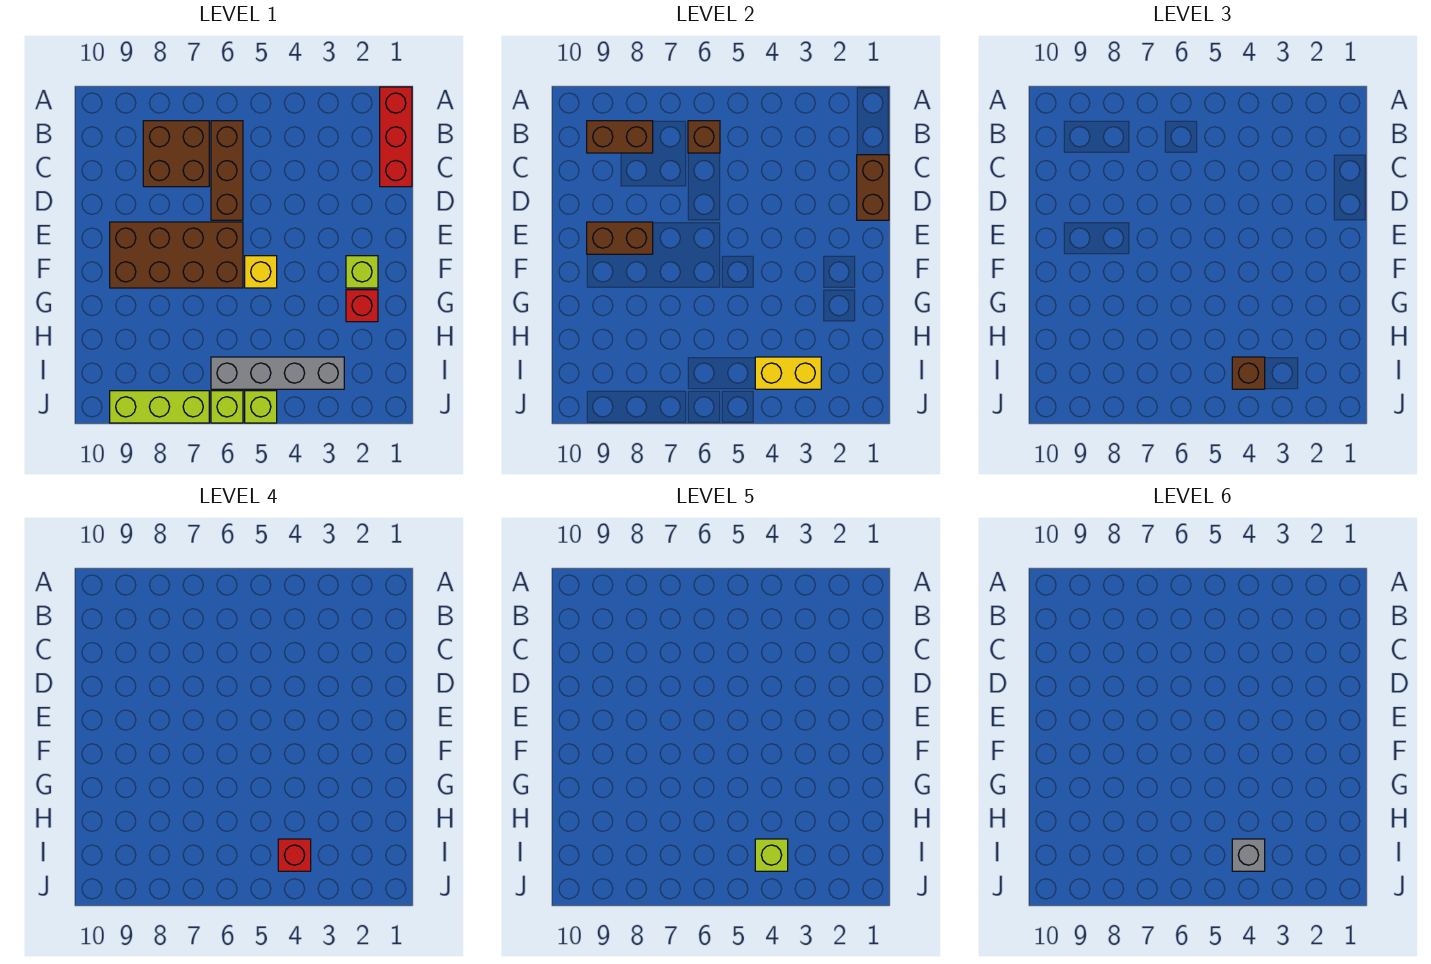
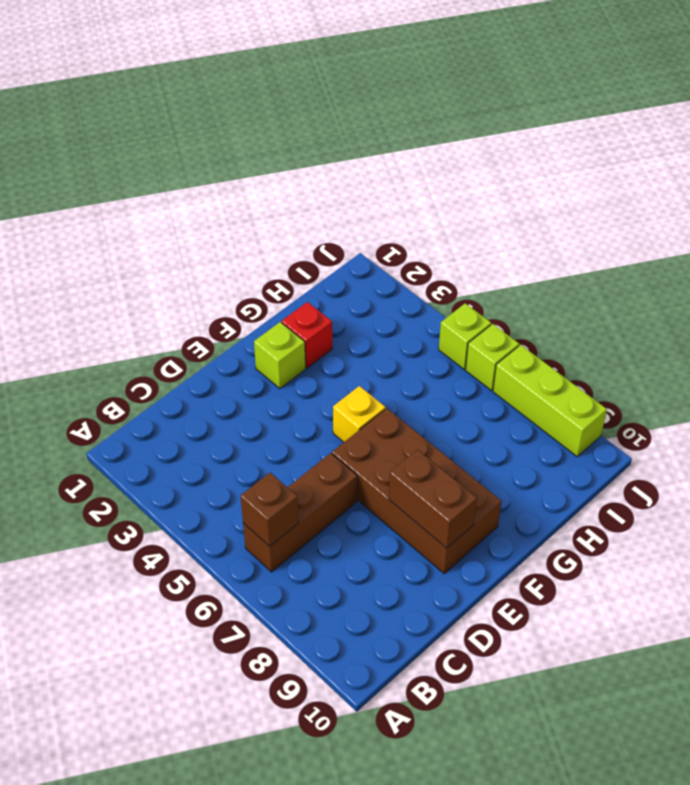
none -> red brick A1:C1 level 1
none -> brown brick B7:C8 level 1
none -> grey brick I3:I6 level 1

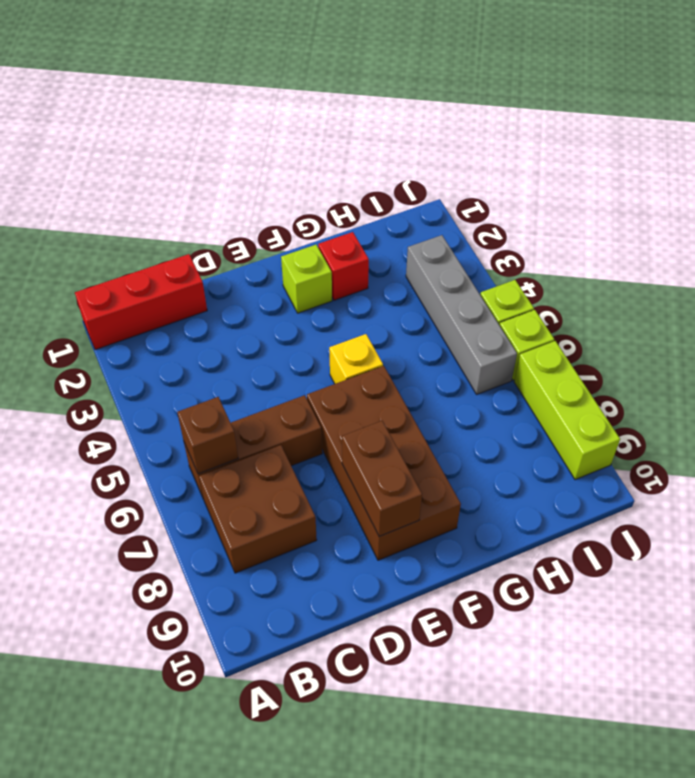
none -> brown brick B8:B9 level 2
none -> brown brick C1:D1 level 2
none -> yellow brick I3:I4 level 2

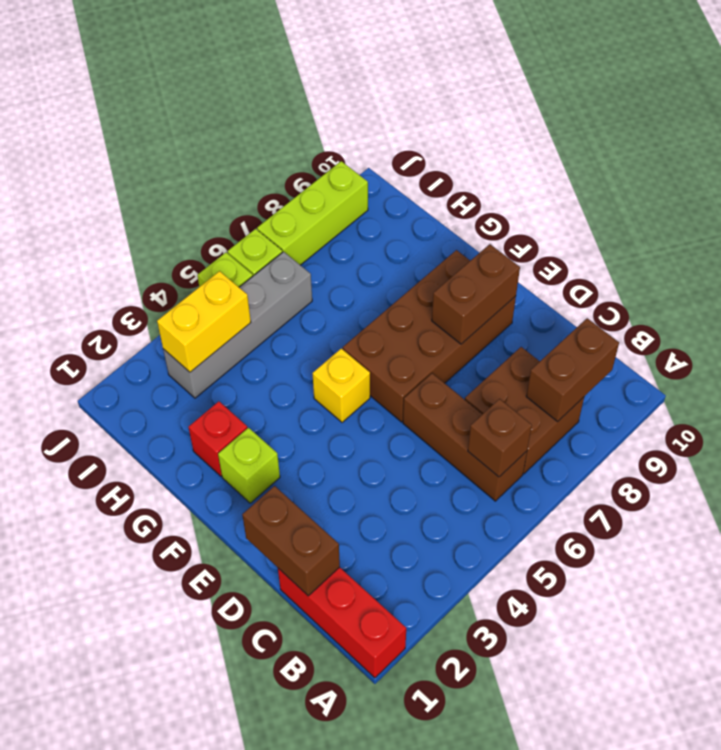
none -> brown brick I4 level 3
none -> red brick I4 level 4
none -> lime brick I4 level 5

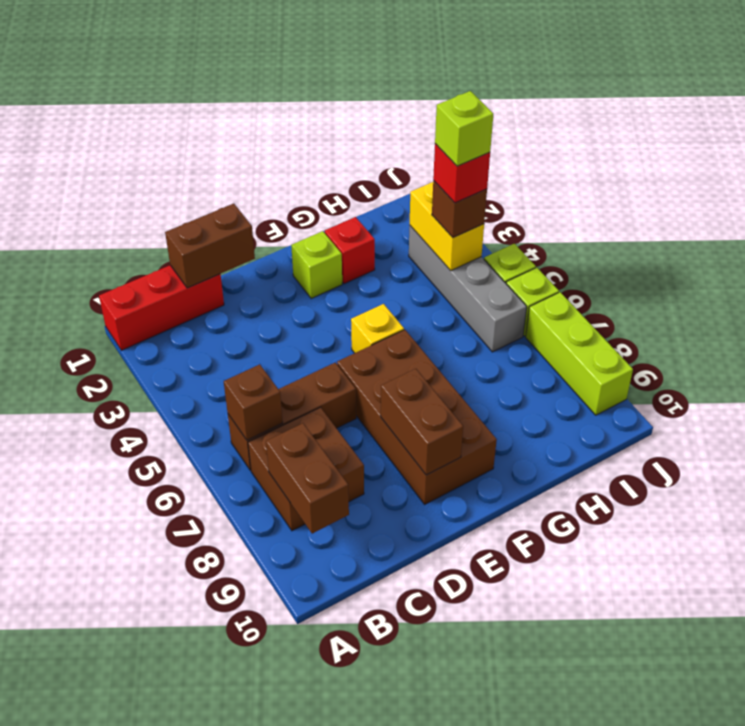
none -> grey brick I4 level 6

